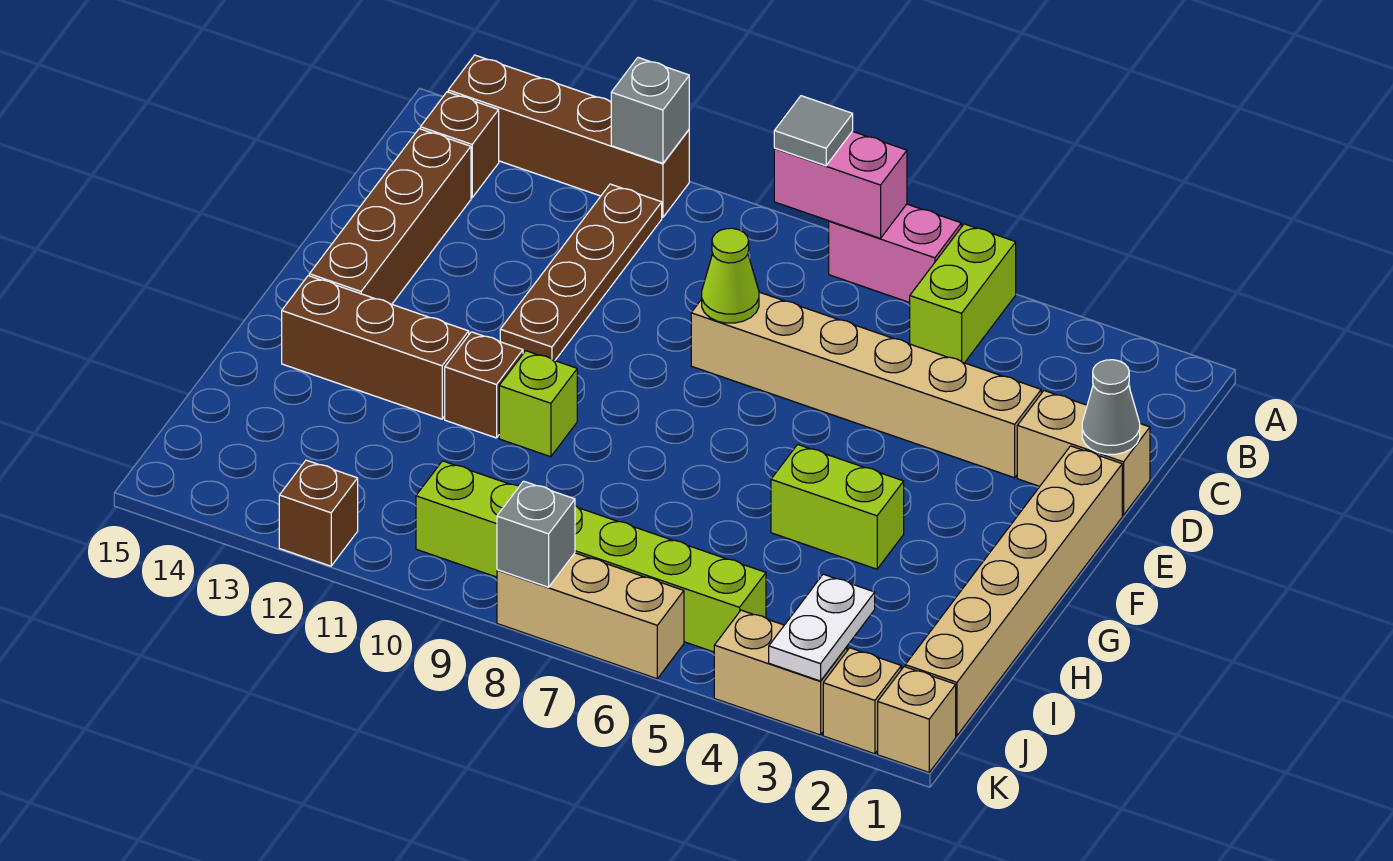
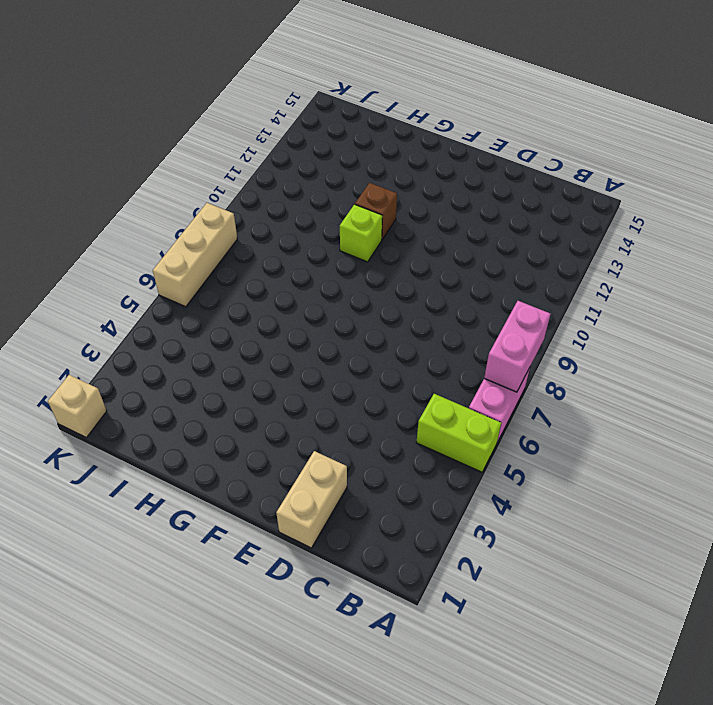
none -> brown brick A11:A14 level 1
none -> brown plate B11:E11 level 1
none -> brown brick B14 level 1

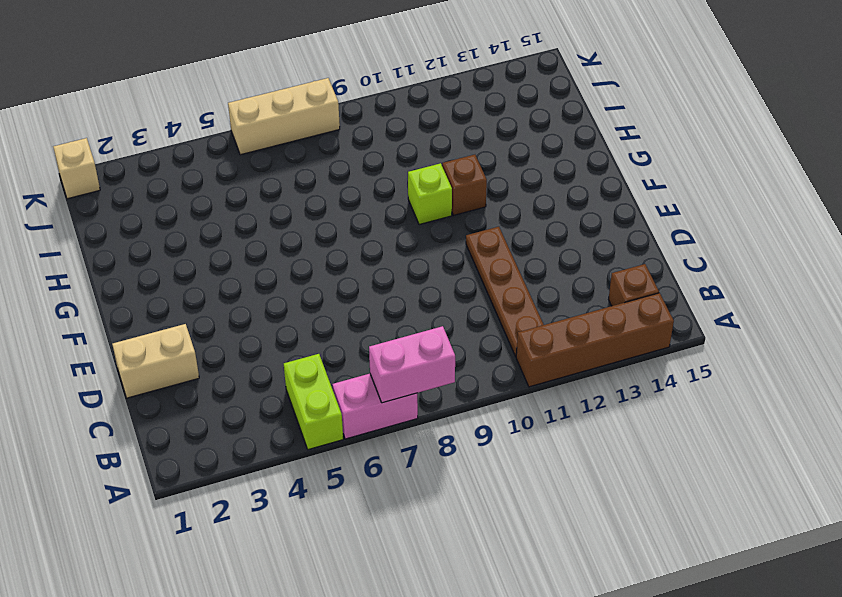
none -> brown brick C14:F14 level 1
none -> tan brick D3:D8 level 1
none -> tan brick E1:J1 level 1

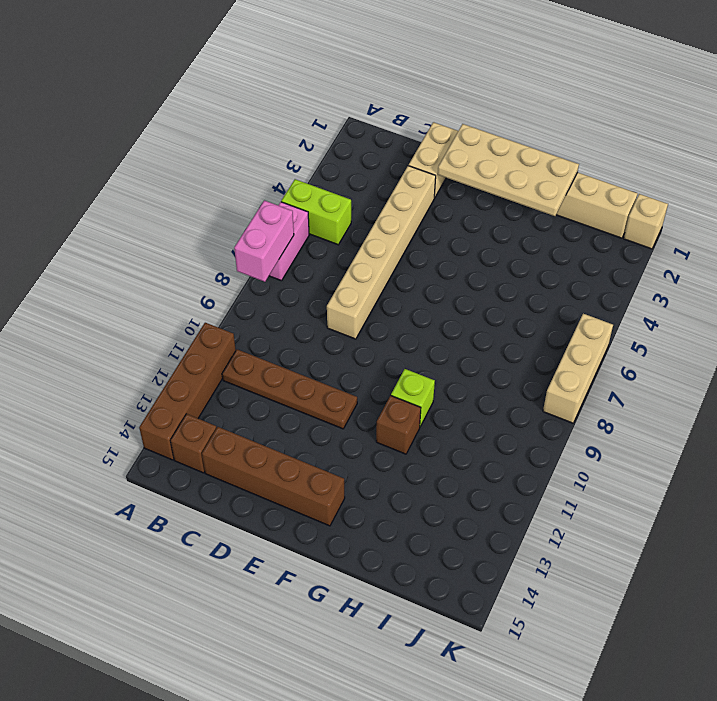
tan plate E1:H2 level 2 -> none
none -> lime brick G4:G5 level 1
none -> brown brick G12:G14 level 1
none -> lime brick J5:J10 level 1

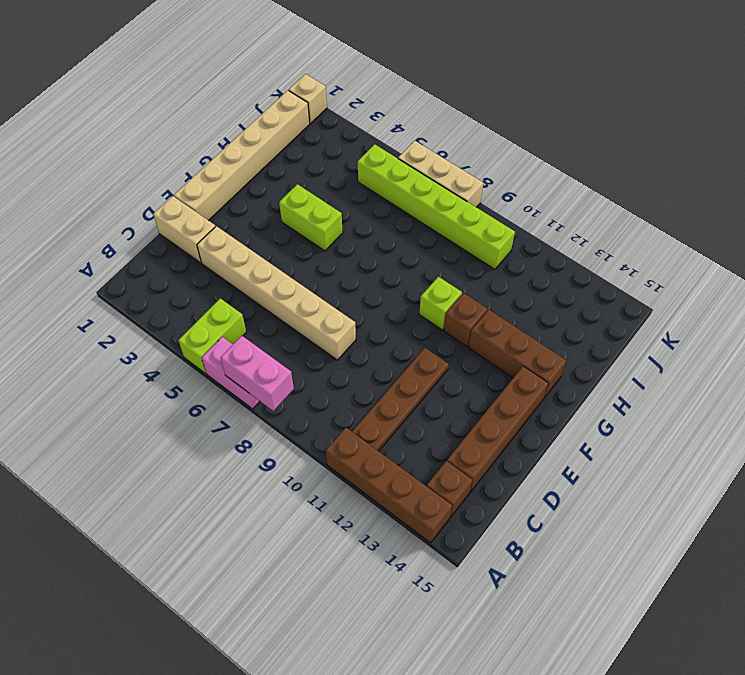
none -> tan brick K2 level 1
none -> tan brick K3:K4 level 1
none -> brown brick K12 level 1

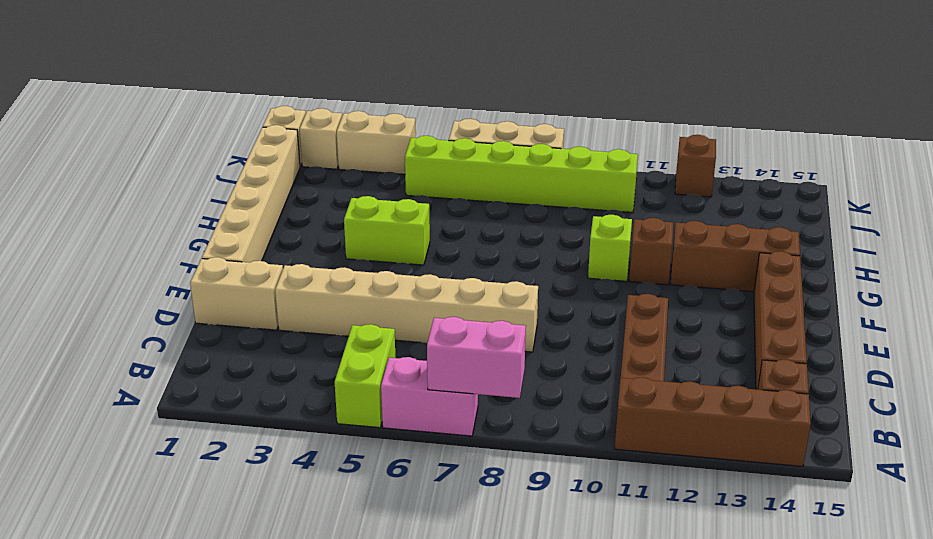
none -> grey brick A11 level 2
none -> grey cone D1 level 2
none -> lime cone D8 level 2

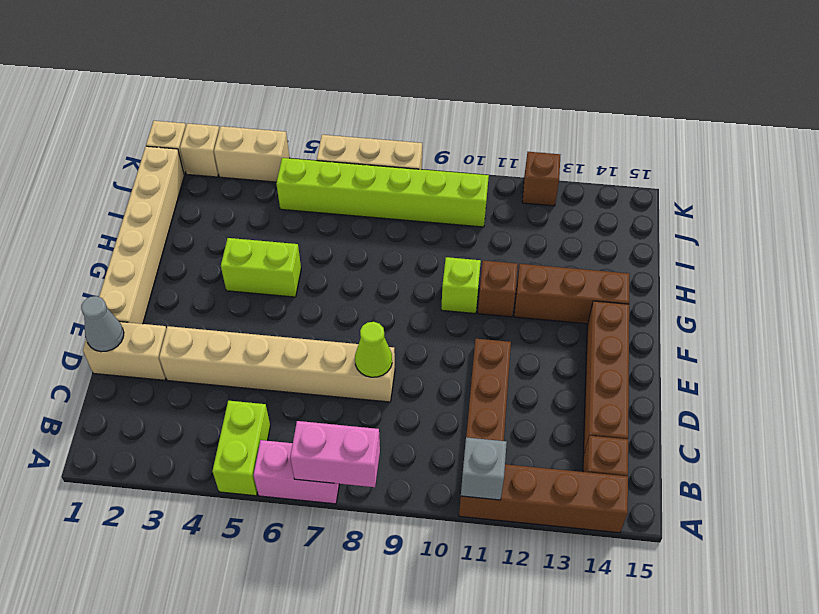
none -> white plate J3:K3 level 2
none -> grey brick K8 level 2
none -> grey tile A8 level 3

